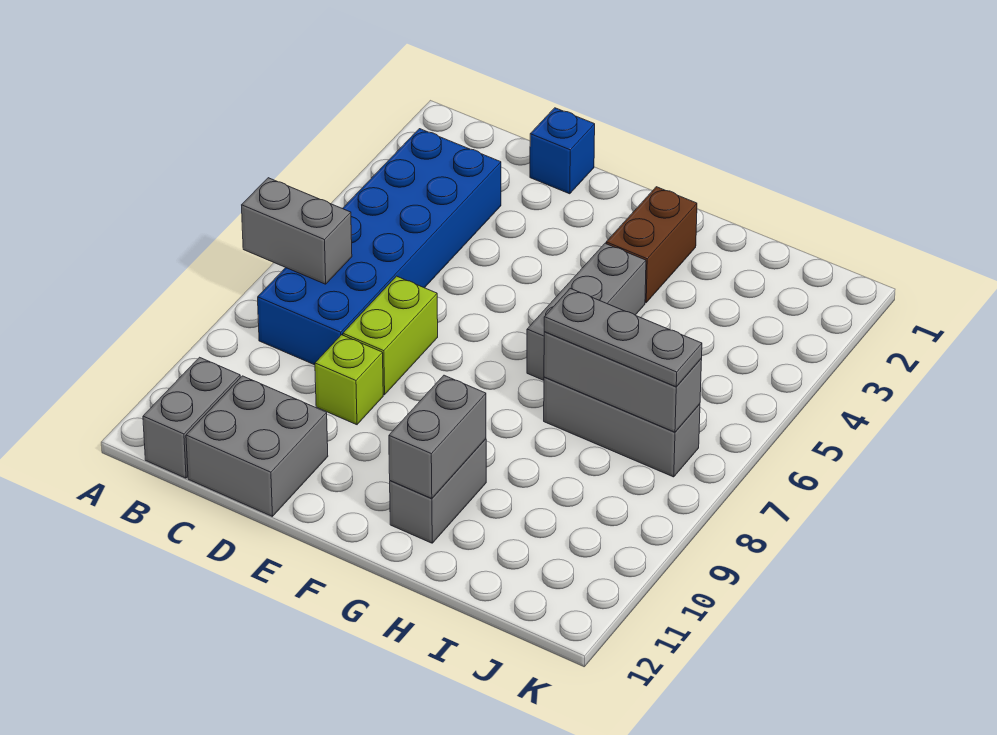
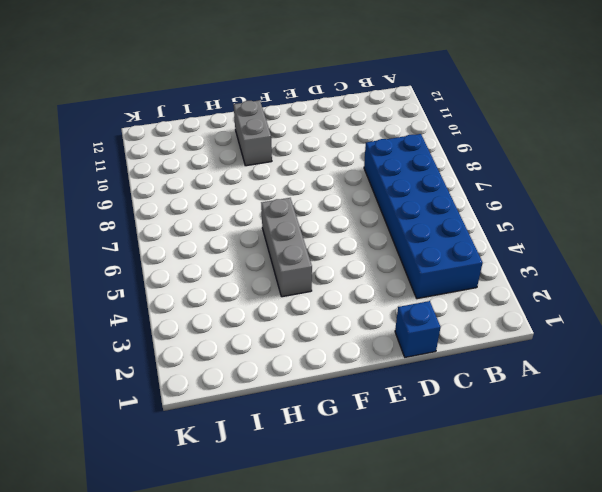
none -> grey brick B11:B12 level 1
none -> grey brick C11:D12 level 1
none -> lime brick D7:D8 level 1

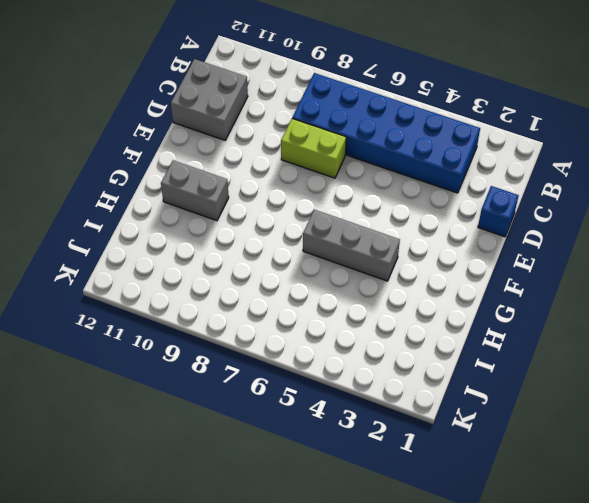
none -> grey brick B11:B12 level 1
none -> lime brick D9 level 1
none -> brown brick G2:G3 level 1

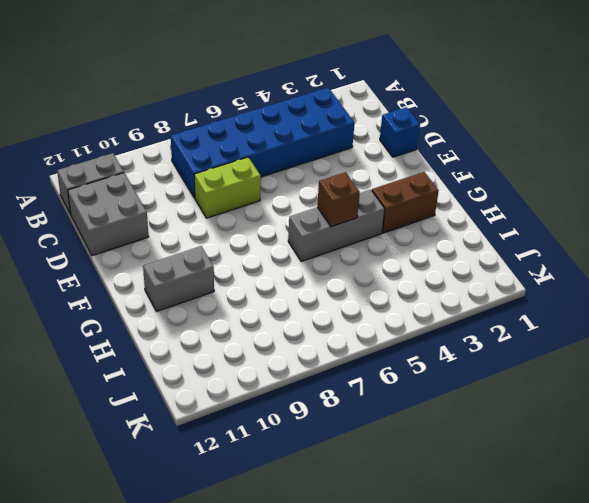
brown brick G5 level 2 -> none
none -> lime brick D9 level 1
none -> grey brick H7:J7 level 1
none -> grey brick A7:B7 level 2

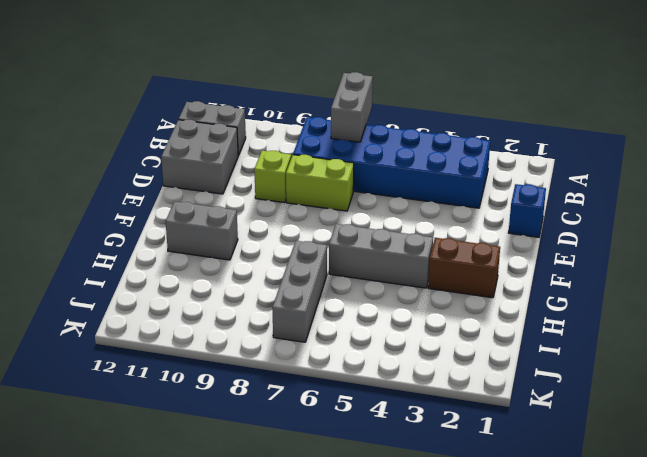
none -> grey brick G10:G11 level 2
none -> grey brick H7:J7 level 2
none -> grey plate H7:J7 level 3

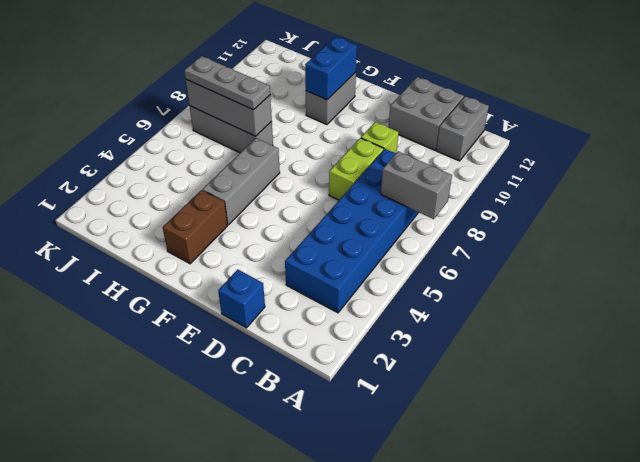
blue brick G10:G11 level 2 -> grey brick G10:G11 level 2

